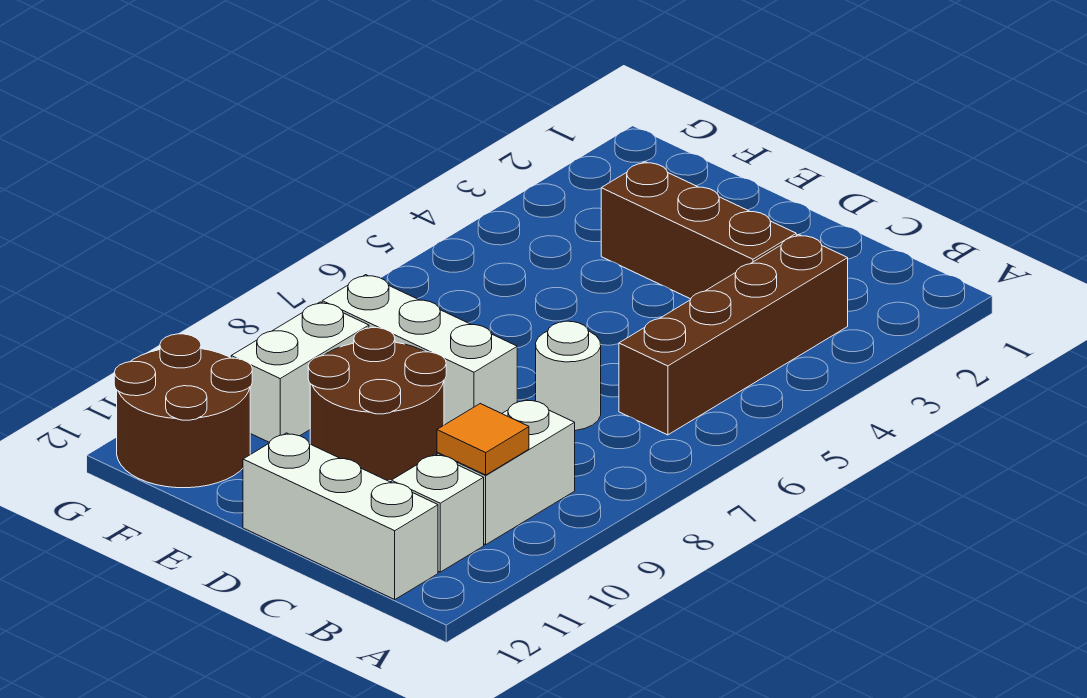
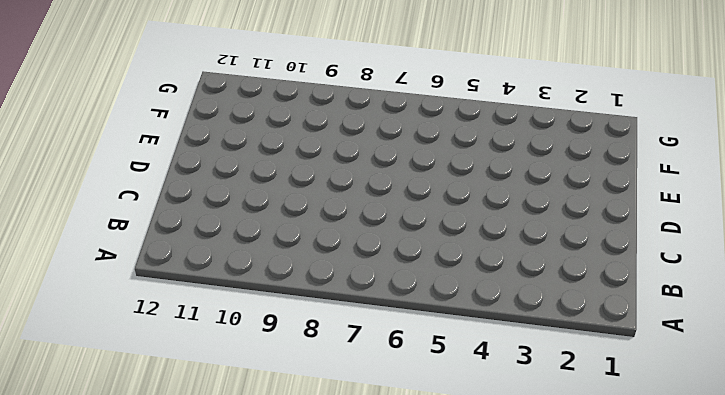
none -> brown brick B3:B6 level 1
none -> white brick B9:B10 level 1

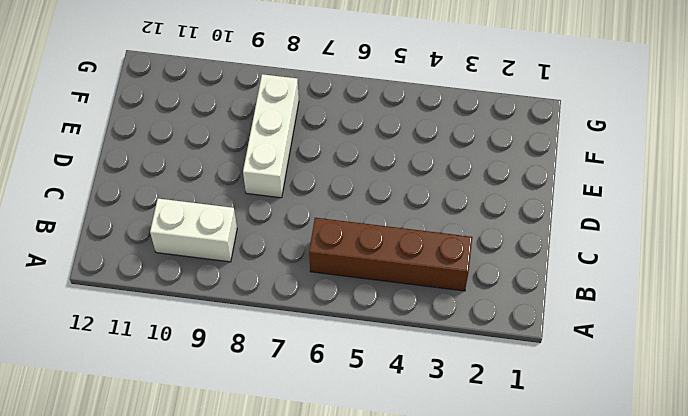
none -> white brick B11 level 1
none -> white brick B12:D12 level 1

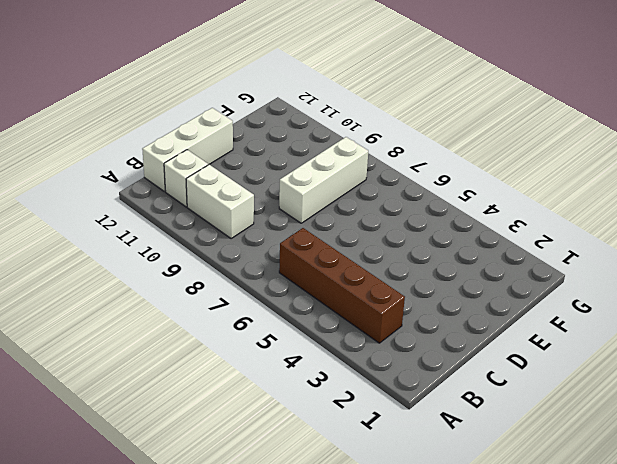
none -> brown brick C3:E3 level 1
none -> white round brick C7 level 1

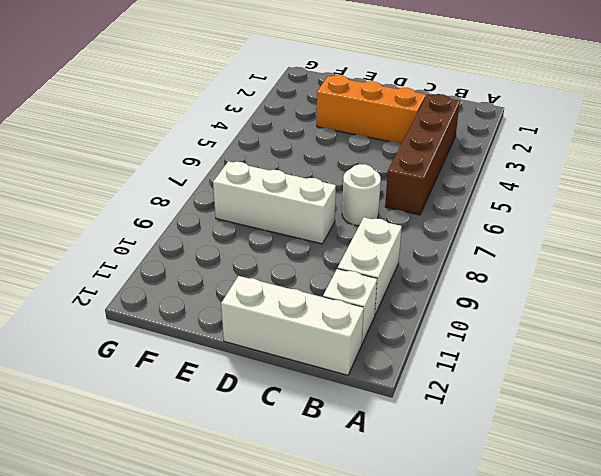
orange brick C3:E3 level 1 -> brown brick C3:E3 level 1
none -> brown round brick D9:E10 level 1
none -> white brick F9:F10 level 1

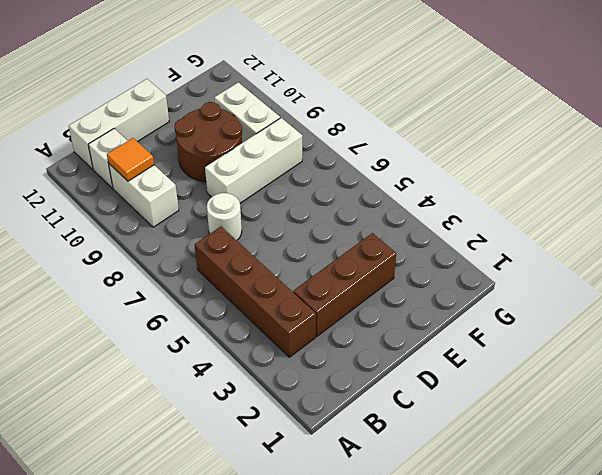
none -> brown round brick F11:G12 level 1

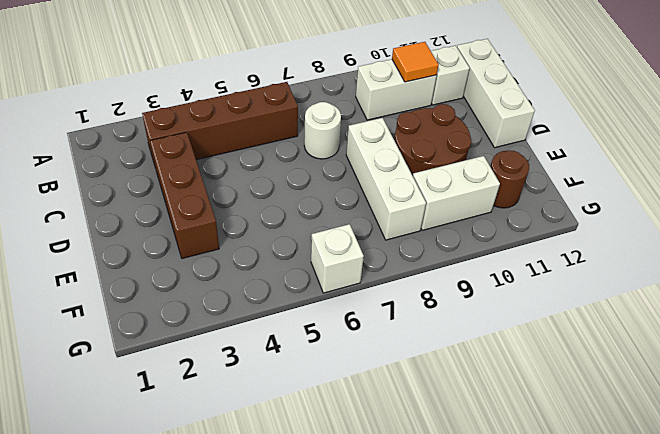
brown round brick F11 level 1 -> brown round brick F11:G12 level 1
white brick G6 level 1 -> none

